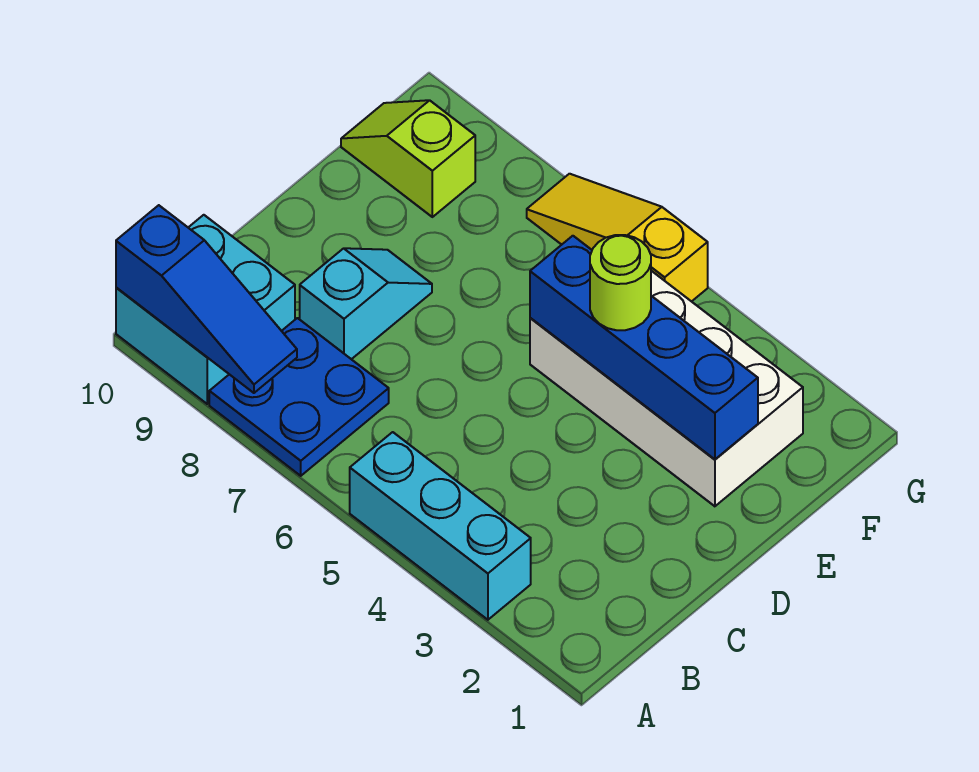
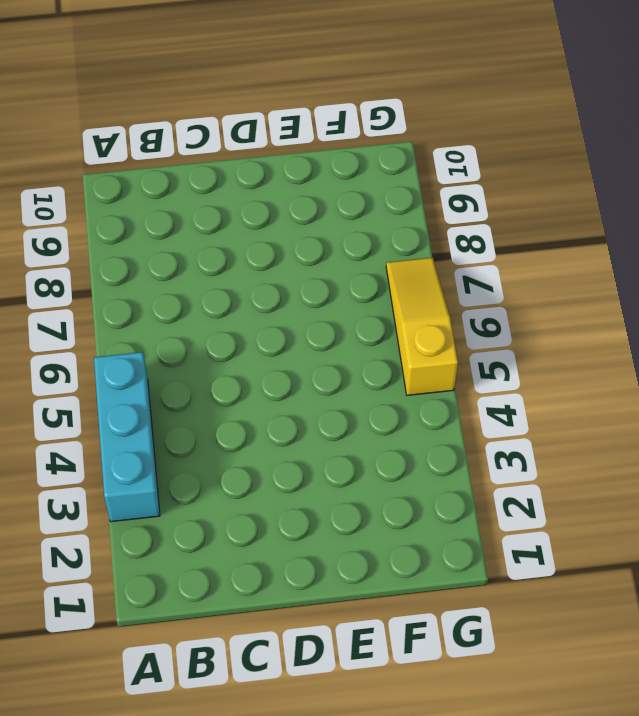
none -> blue plate A7:B8 level 1
none -> cyan brick A9:B10 level 1

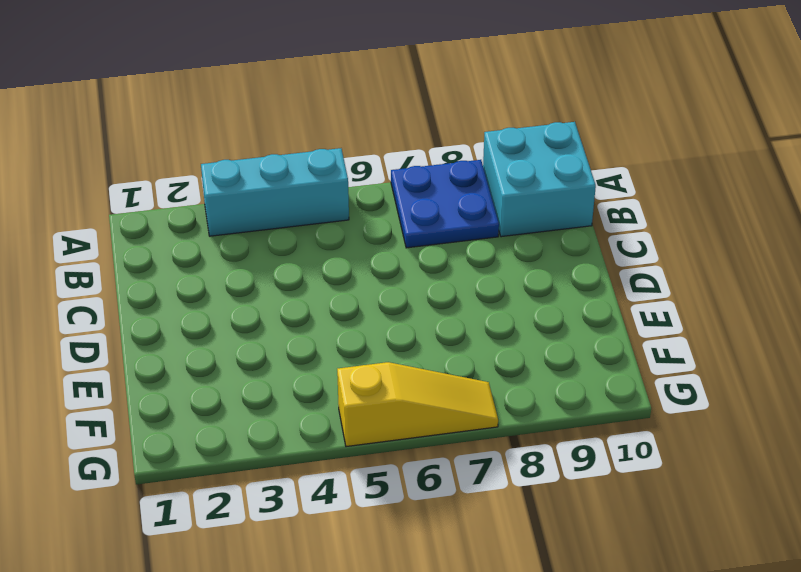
none -> cyan slope C8:D8 level 1 top C
none -> white brick E2:F5 level 1

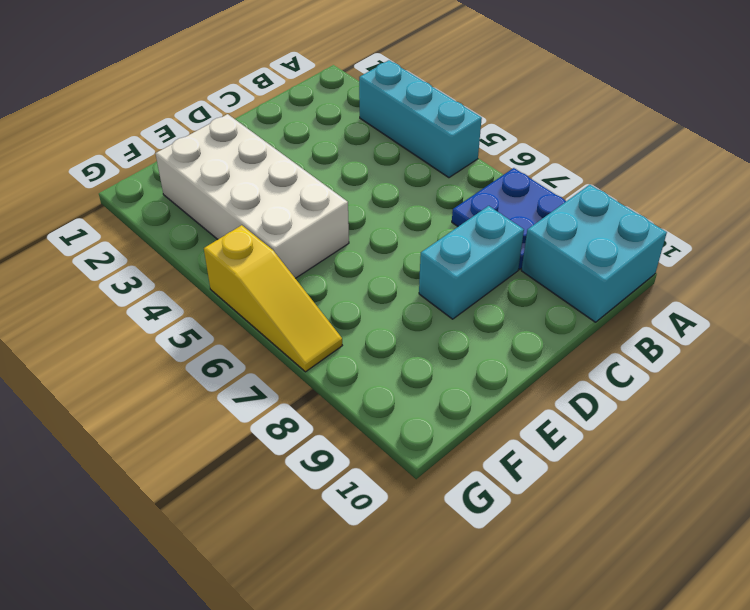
cyan brick C8:D8 level 1 -> cyan slope C8:D8 level 1 top C
none -> lime slope F9:F10 level 1 top 9
none -> blue slope A8:A10 level 2 top 10

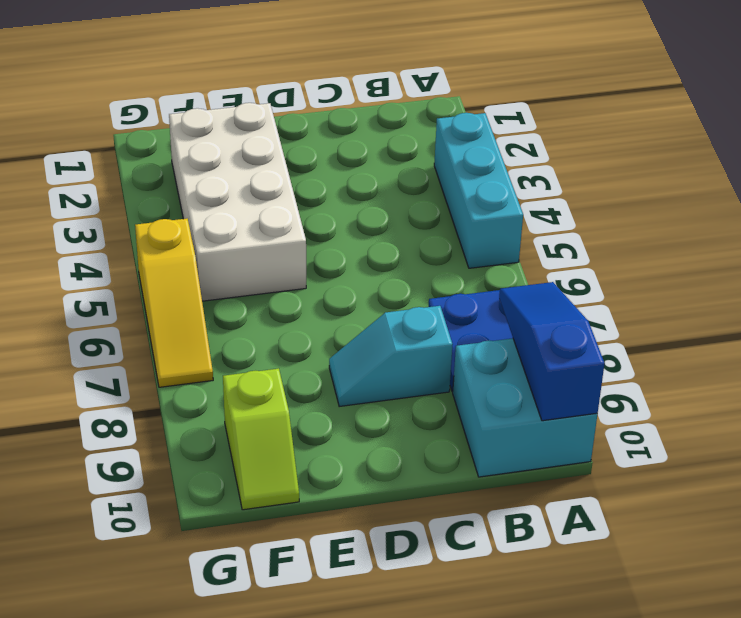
none -> blue brick E2:E5 level 2
none -> lime round brick E4 level 3

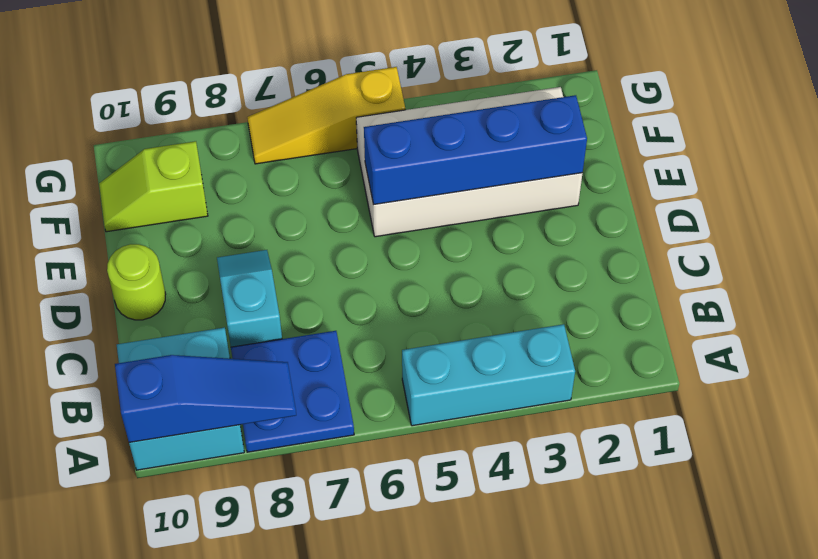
lime round brick D10 level 1 -> lime round brick E4 level 3

